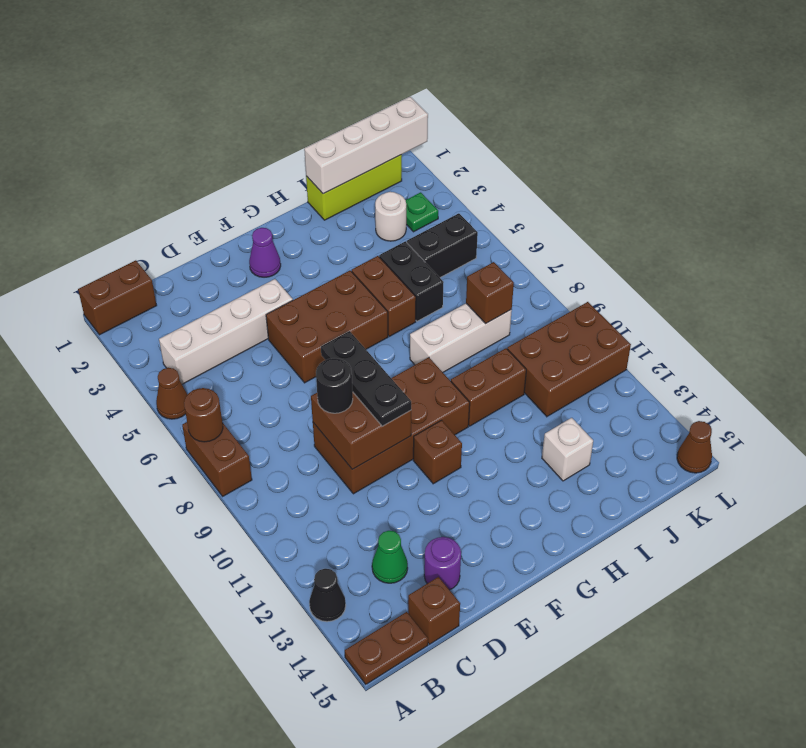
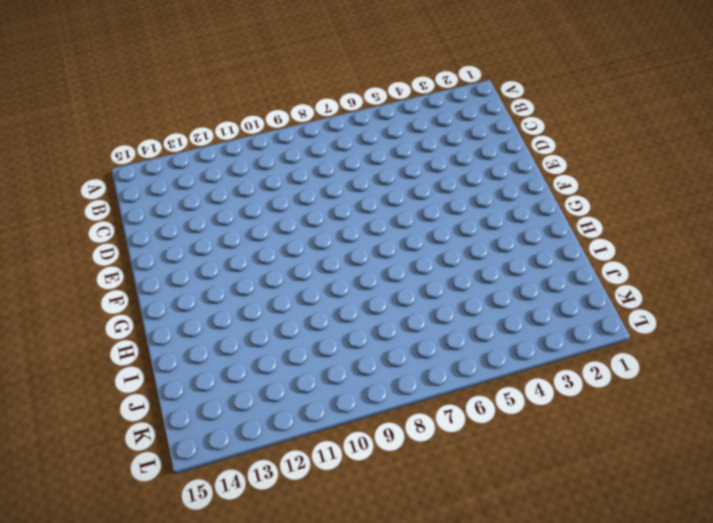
none -> brown brick A1:B1 level 1
none -> brown cone A5 level 1
none -> brown brick A7:A8 level 1
none -> black cone A13 level 1

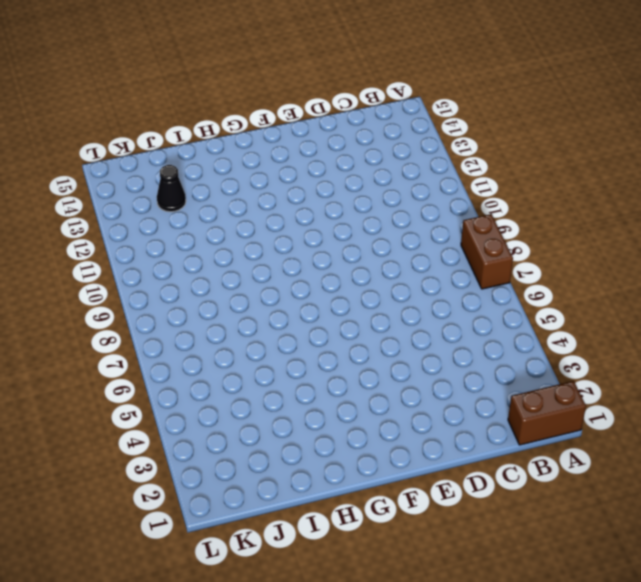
black cone J13 level 1 -> black cone A13 level 1
none -> brown cone A5 level 1
none -> brown plate A15:B15 level 1
none -> white brick B4:E4 level 1
none -> green cone C13 level 1

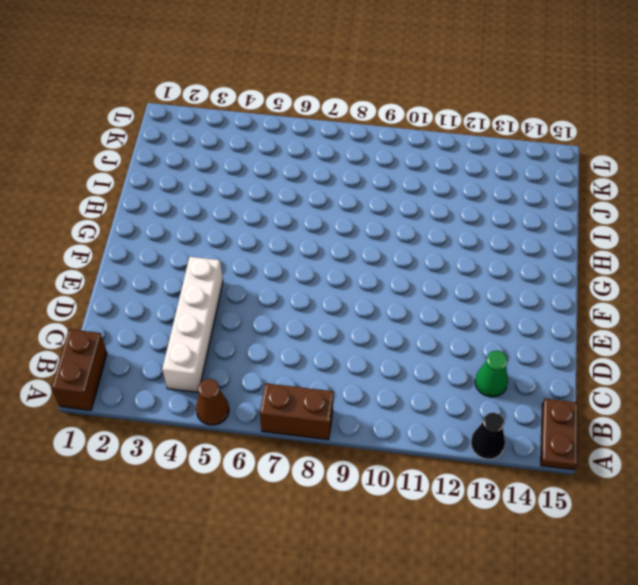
none -> brown brick C15 level 1
none -> brown brick D9:G10 level 1
none -> purple round brick D14 level 1
none -> brown brick E5:G6 level 1

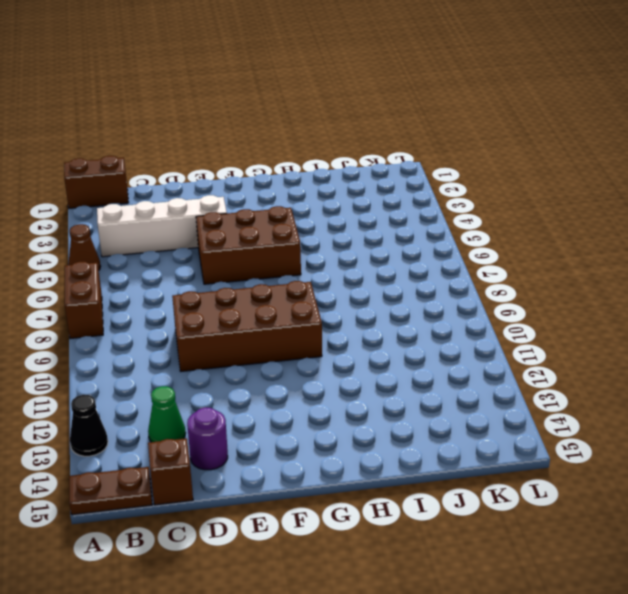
none -> purple cone F2 level 1
none -> brown brick F11 level 1
none -> brown brick H5:H6 level 1
none -> white brick H8:J8 level 1

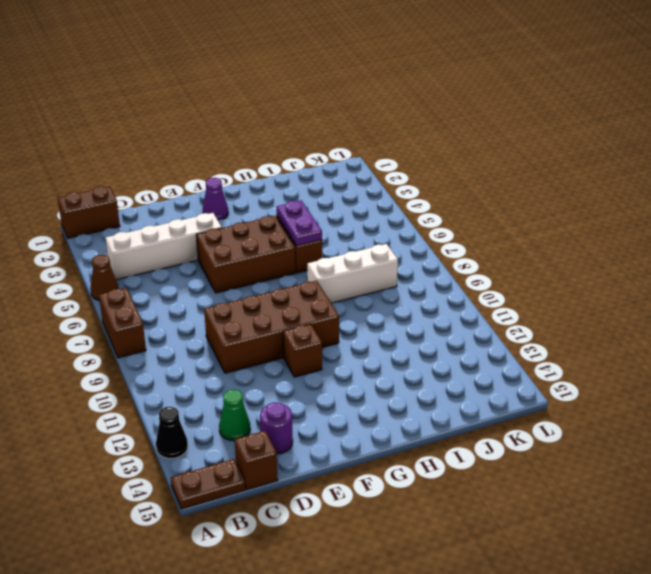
purple plate H5:H6 level 2 -> none
none -> brown brick H10:I10 level 1
none -> lime brick I1:K1 level 1
none -> black brick I5:I6 level 1
none -> white brick I13 level 1

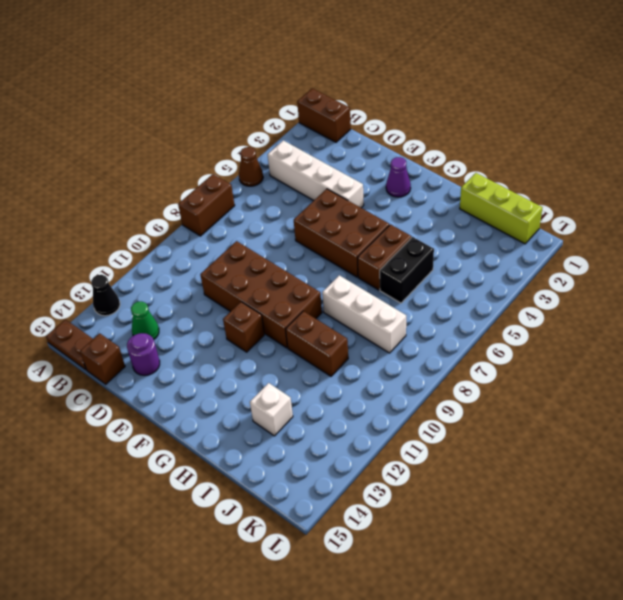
none -> white round brick J3 level 1
none -> black brick J5:K5 level 1
none -> brown brick J10:L11 level 1
none -> green plate K3 level 1

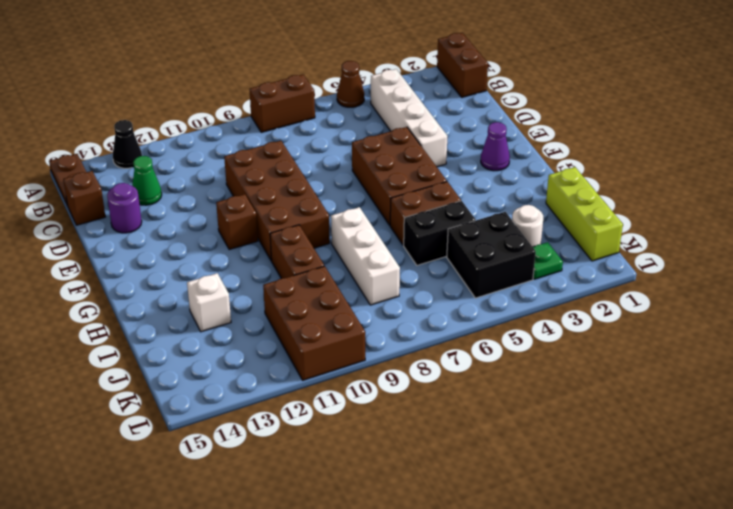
black brick J4:K5 level 1 -> black brick J5:K5 level 1
none -> brown cone L15 level 1
none -> brown round brick A7 level 2
none -> brown brick D9:E10 level 2
none -> white brick I1:L1 level 2

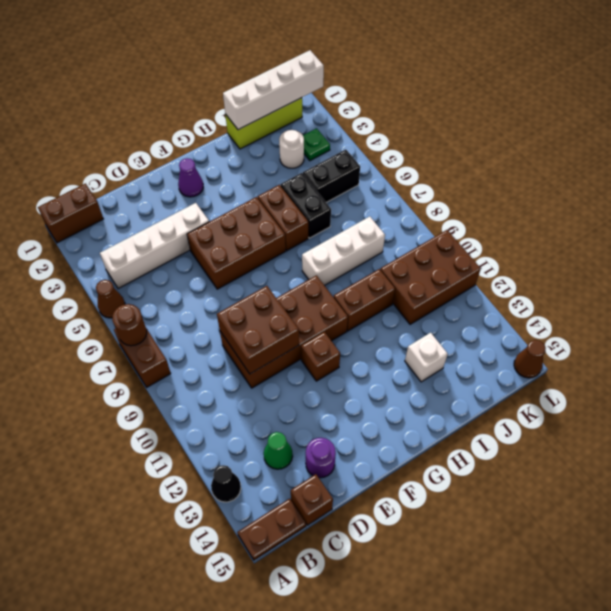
none -> brown brick J8 level 2
none -> black round brick D9 level 3
none -> black plate E8:E10 level 3

